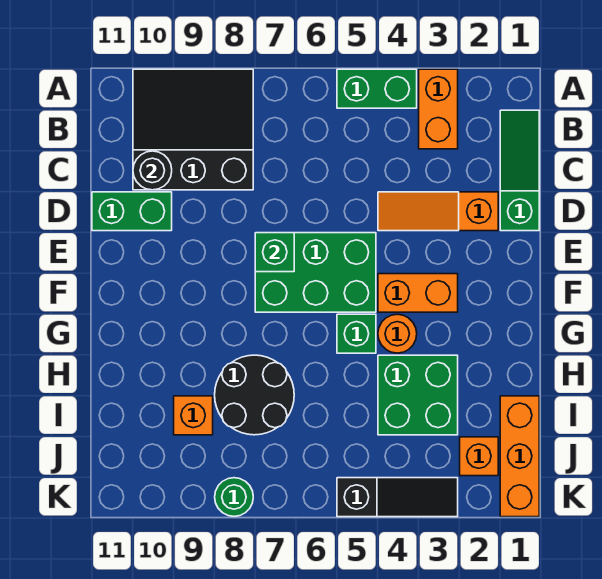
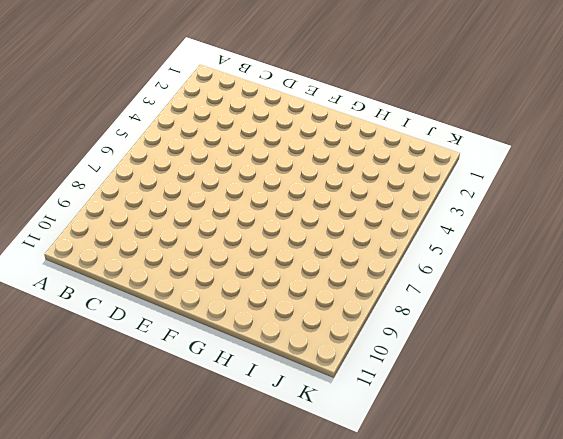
none -> orange brick A3:B3 level 1
none -> green brick A4:A5 level 1
none -> black slope A8:C10 level 1 top C

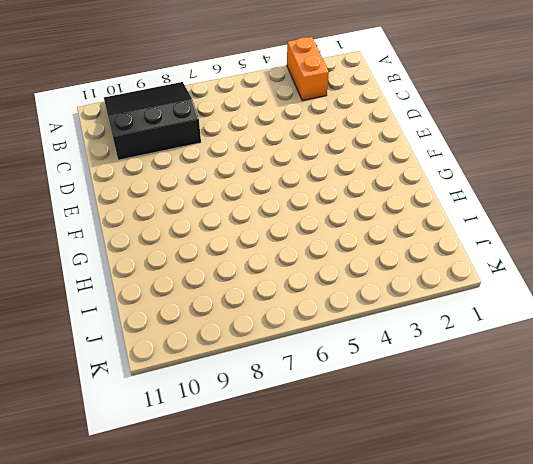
none -> green brick A4:A5 level 1
none -> green slope B1:D1 level 1 top D
none -> orange slope D2:D4 level 1 top 2

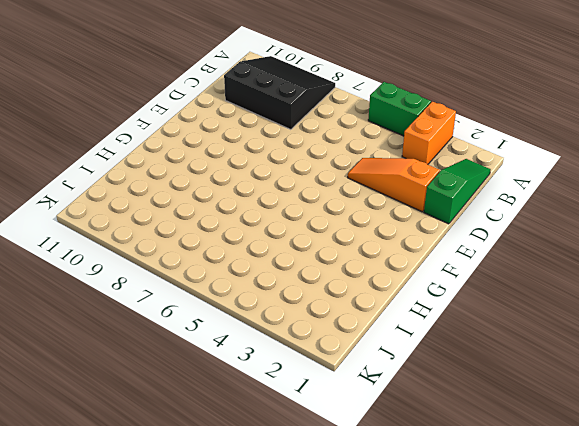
none -> green brick D10:D11 level 1
none -> green brick E5:F7 level 1
none -> orange brick F3:F4 level 1

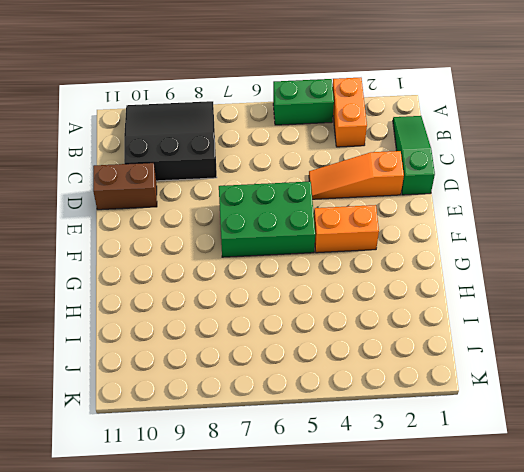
brown brick D10:D11 level 1 -> green brick D10:D11 level 1
none -> orange round brick G4 level 1
none -> green brick G5 level 1
none -> green brick H3:I4 level 1

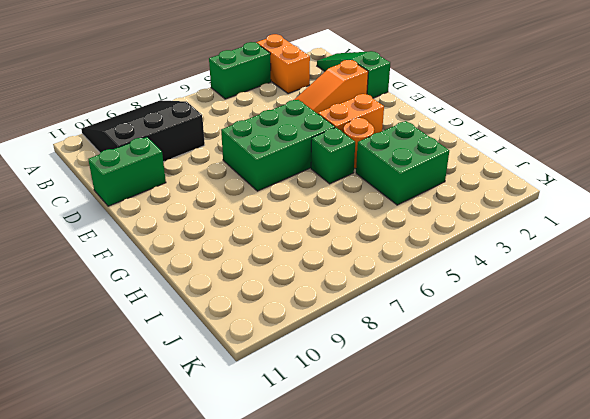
none -> black round brick H7:I8 level 1
none -> orange brick I1:K1 level 1
none -> orange brick I9 level 1

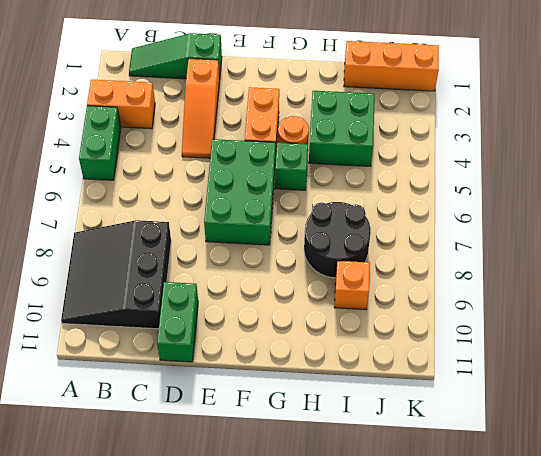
none -> orange brick J2 level 1
none -> black slope K3:K5 level 1 top 5
none -> green round brick K8 level 1

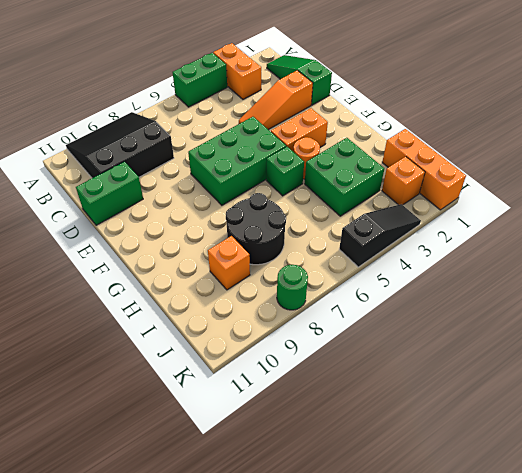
none -> black round brick C10 level 2
none -> green brick E7 level 2

